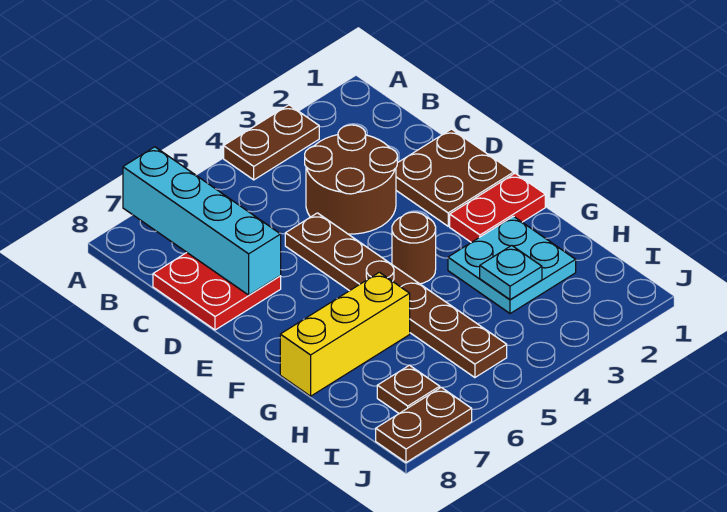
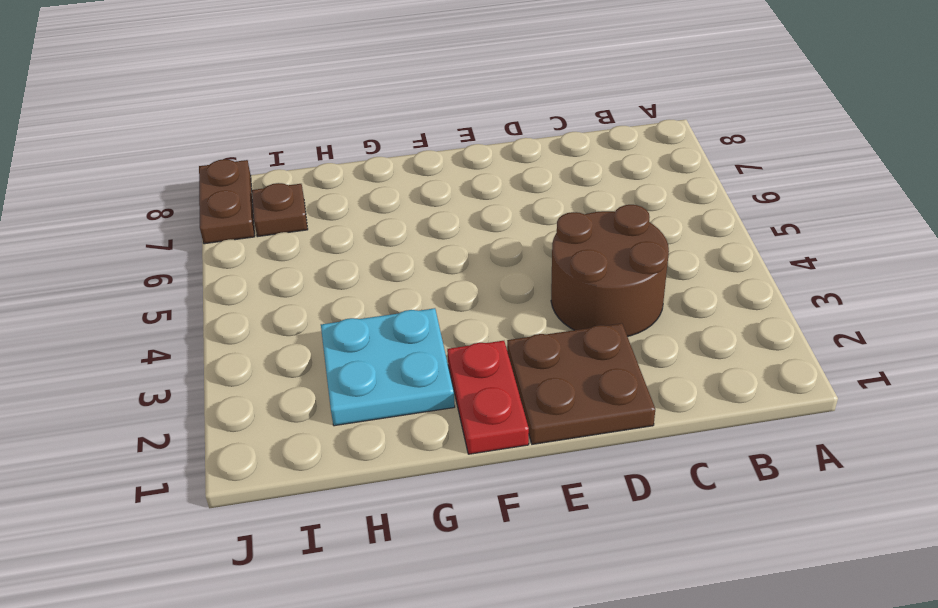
none -> brown plate A3:A4 level 1
none -> red plate C7:D8 level 1
none -> brown plate D5:I5 level 1

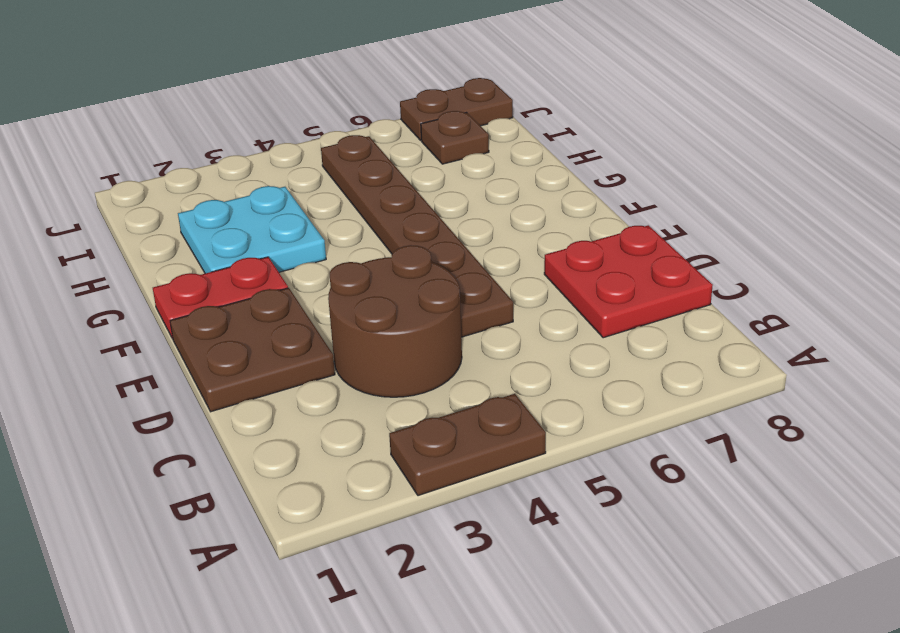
none -> brown round brick F4 level 1
none -> yellow brick G6:G8 level 1
none -> cyan brick A7:D7 level 2

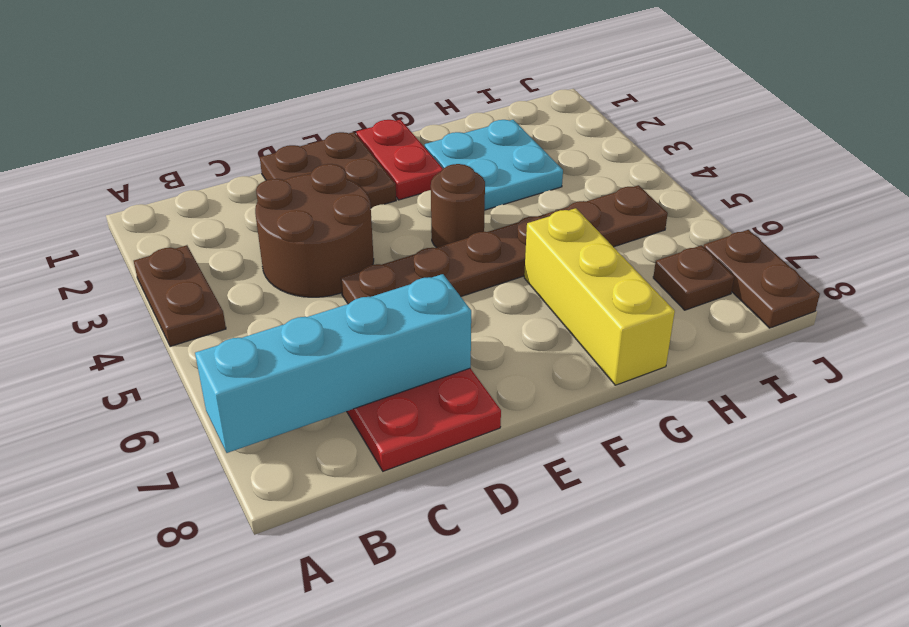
none -> cyan plate H3 level 2

